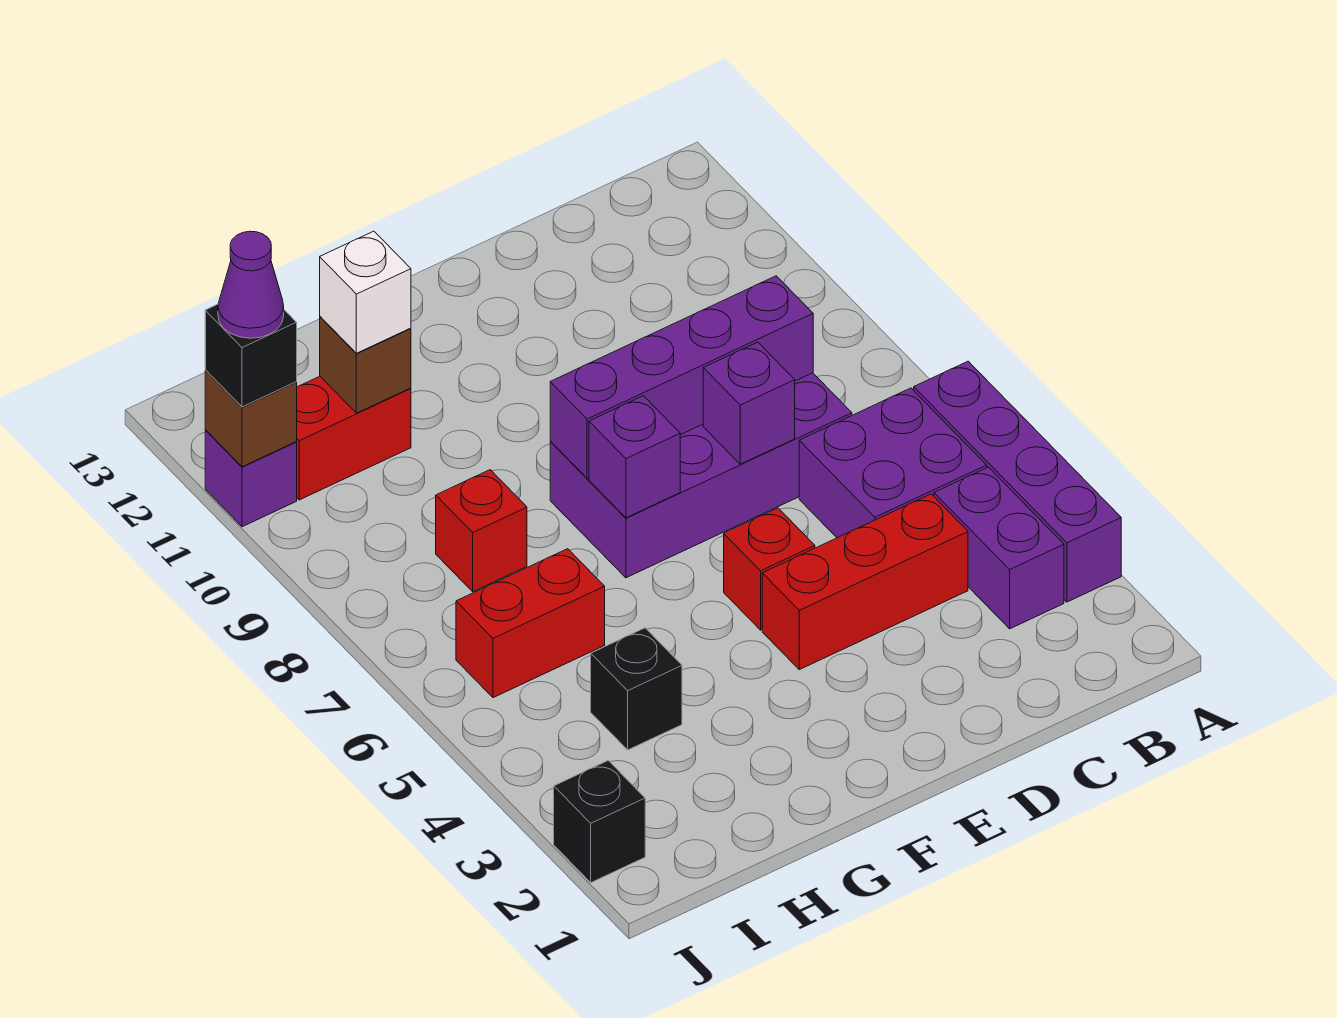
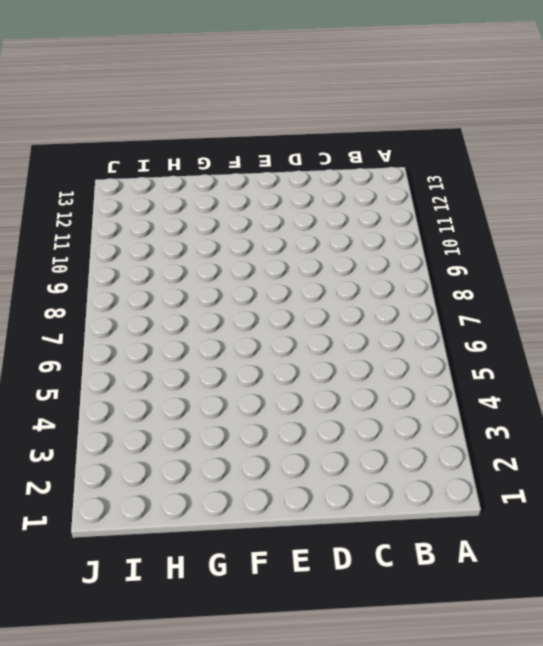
none -> purple brick A3:A6 level 1
none -> purple brick B3:B4 level 1
none -> purple brick B5:C6 level 1

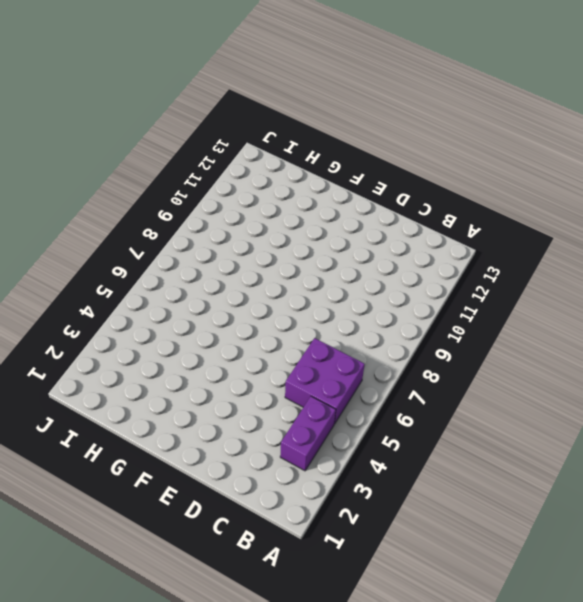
none -> purple brick A3:A6 level 1
none -> red brick C4:E4 level 1
none -> purple brick C7:F8 level 1

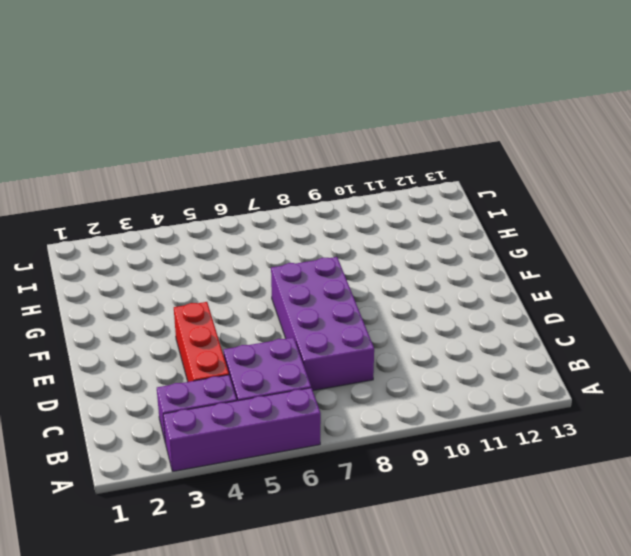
none -> red brick E5 level 1
none -> black brick H4 level 1
none -> red brick H6:I6 level 1

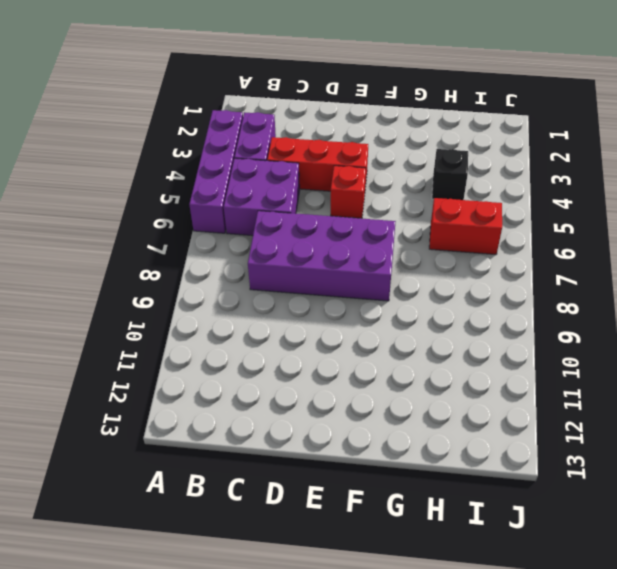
none -> red brick H8 level 1
none -> red brick H11:I11 level 1
none -> black brick J2 level 1

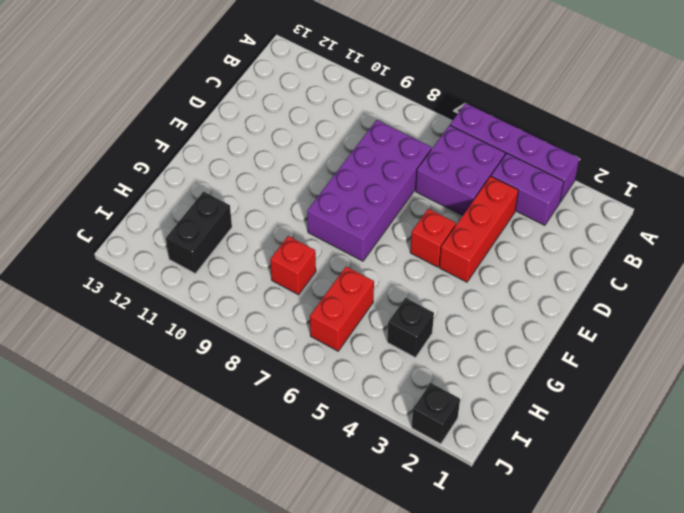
black brick H11:I11 level 1 -> red brick H11:I11 level 1
none -> purple brick J11 level 1
none -> purple brick C8:F8 level 2
none -> purple brick D7 level 2

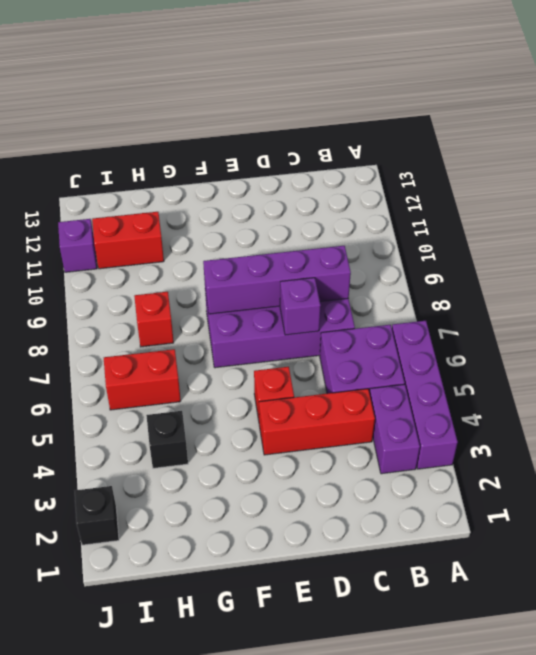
none -> purple brick F7 level 2
none -> brown brick H11 level 2
none -> brown brick J11 level 2

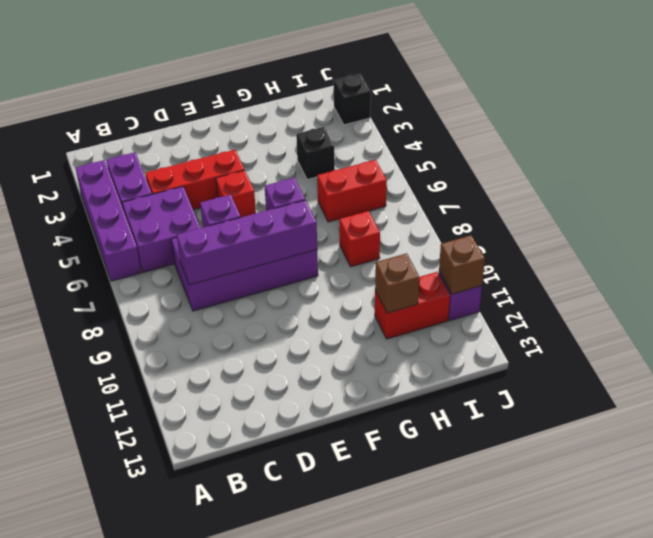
none -> white brick H11 level 3
none -> black brick J11 level 3
none -> purple cone J11 level 4

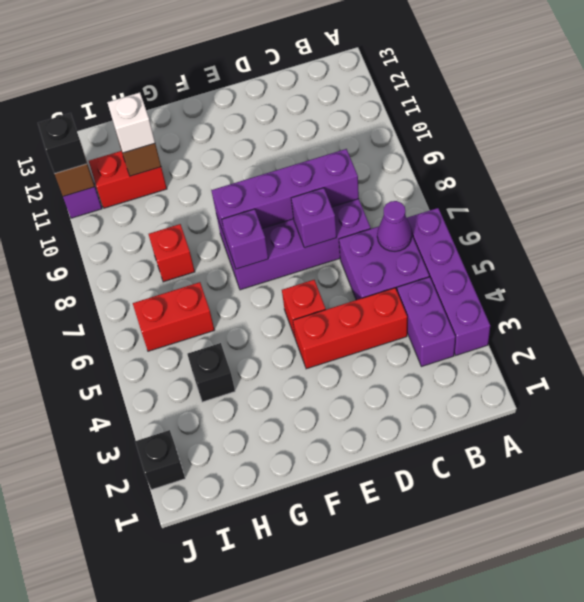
purple cone B6 level 2 -> purple cone J11 level 4

